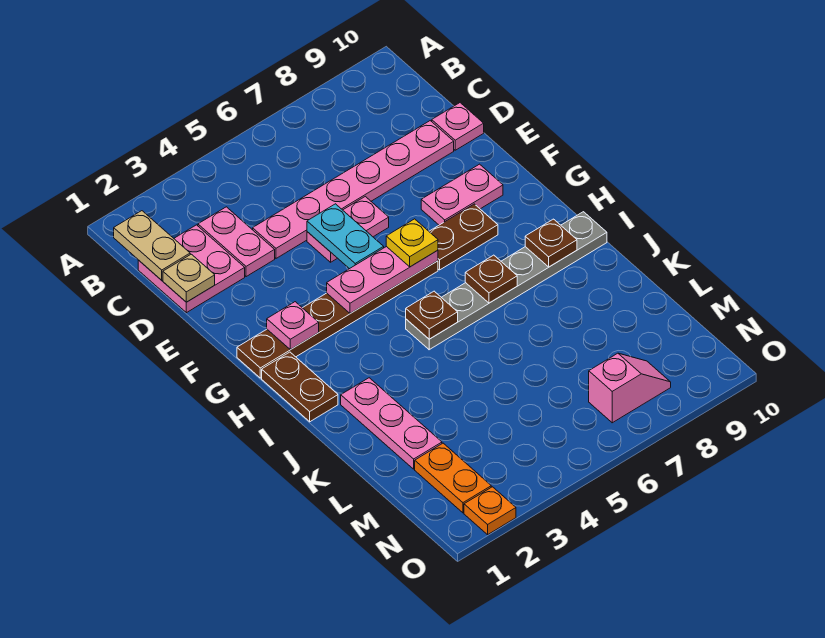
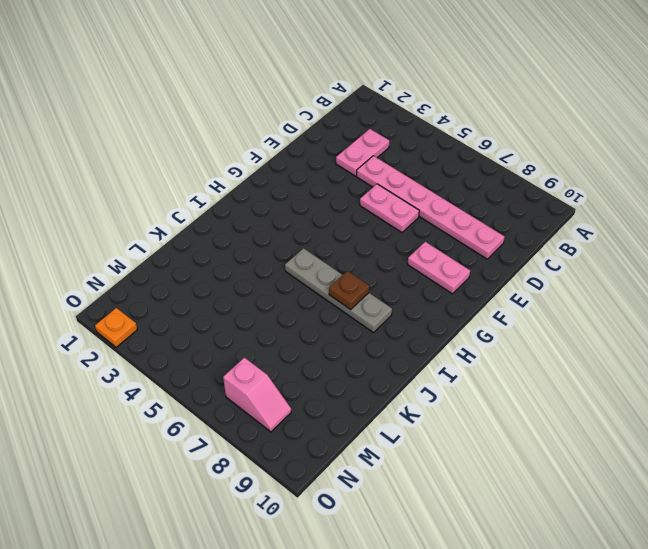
grey plate I5:I8 level 1 -> grey plate I5:I10 level 1
none -> pink plate C1:D2 level 1
none -> pink plate D10 level 1
none -> brown plate G1:G6 level 1

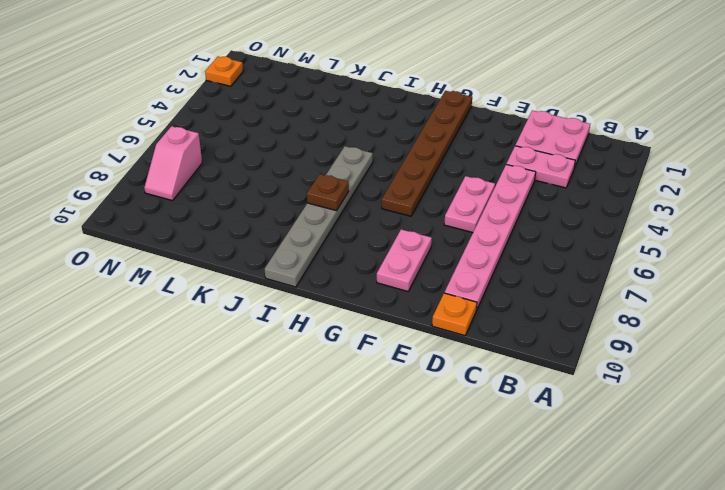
orange plate D10 level 1 -> pink plate D10 level 1
none -> brown plate G7:G8 level 1
none -> brown plate H1:I1 level 1
none -> pink plate J2:L2 level 1

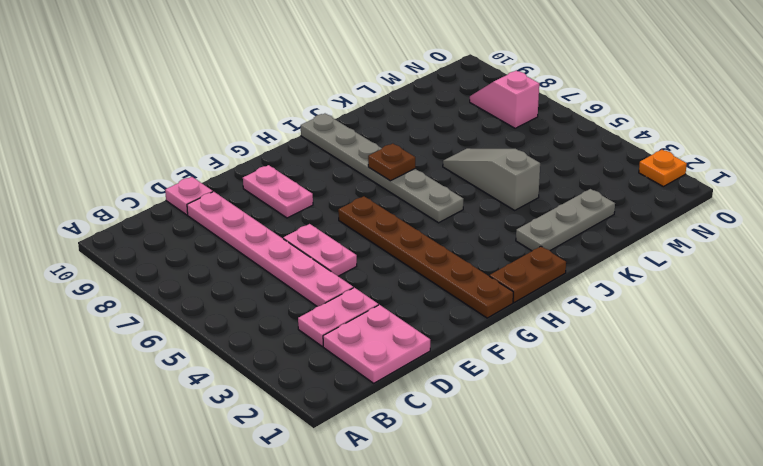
grey plate J2:L2 level 1 -> pink plate J2:L2 level 1
grey slope K4:K6 level 1 top 4 -> none
none -> brown plate G7:G8 level 1
none -> orange plate M2:N2 level 1
none -> tan plate B1:C1 level 2

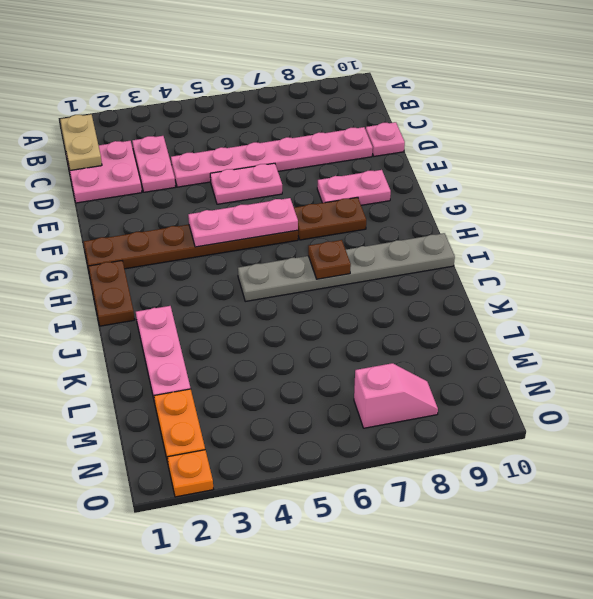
none -> tan plate D1 level 2
none -> cyan plate E5:F5 level 2
none -> pink plate G2 level 2

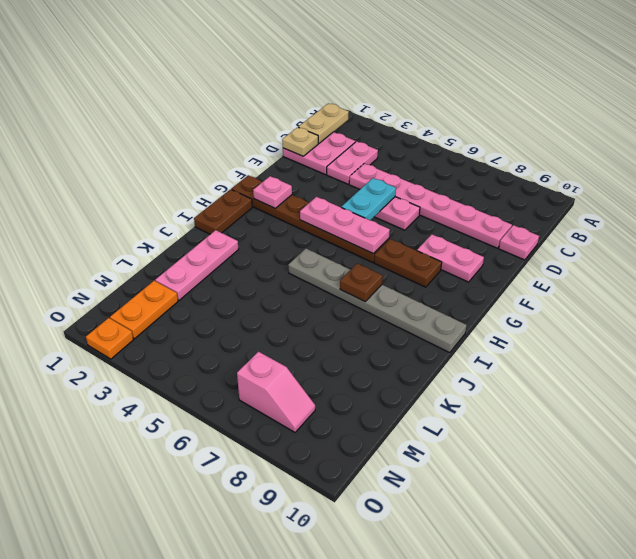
none -> brown plate I5 level 2
none -> brown plate I9 level 2
none -> yellow plate G6 level 3

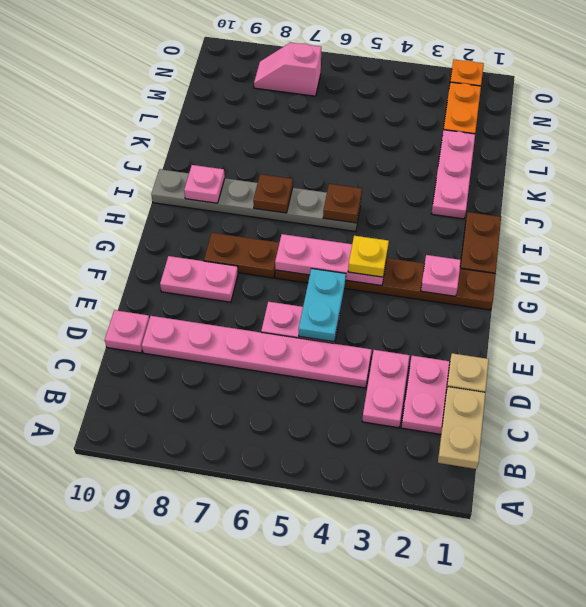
yellow plate G4 level 3 -> yellow plate G6 level 3
pink plate I9 level 2 -> brown plate I9 level 2

